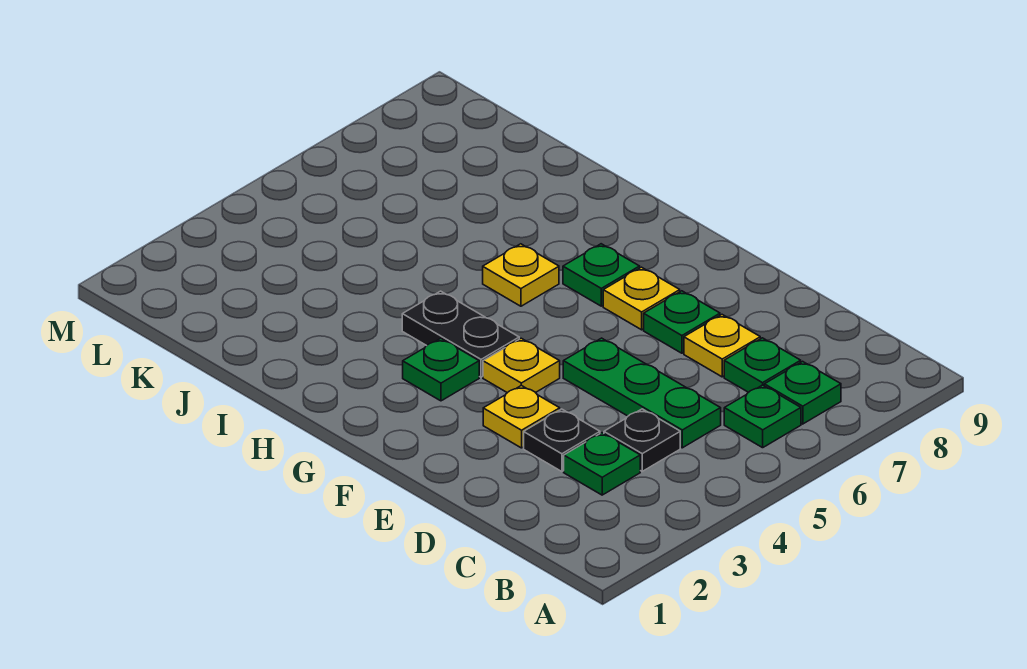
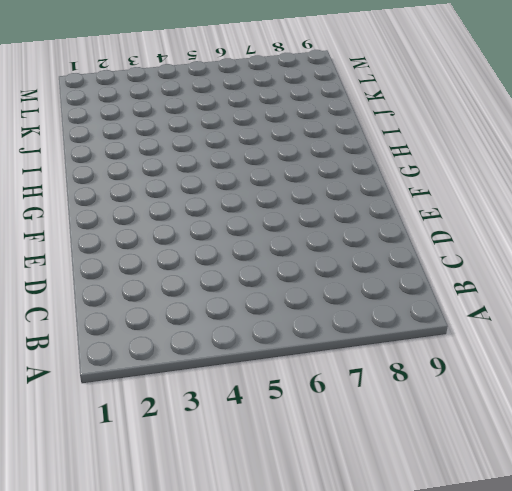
none -> green plate B6 level 1
none -> green plate B7 level 1
none -> green plate C3 level 1

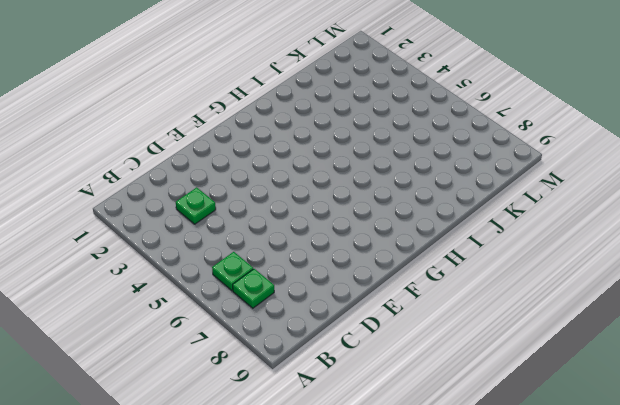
none -> black plate C4 level 1
none -> green plate C5:E5 level 1
none -> green plate C7 level 1

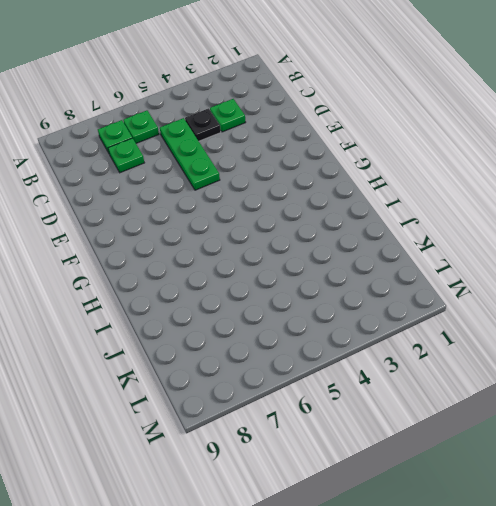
none -> black plate D3 level 1
none -> yellow plate D7 level 1
none -> yellow plate E3 level 1

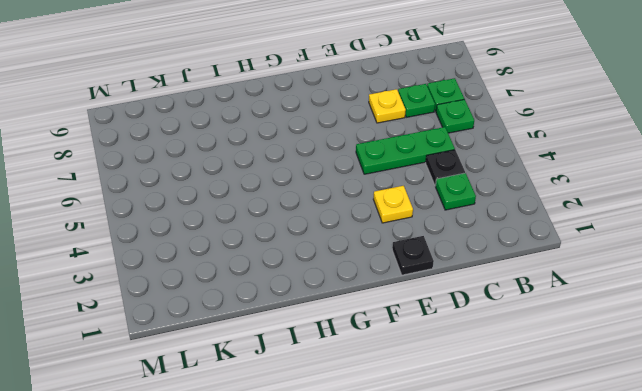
black plate E1 level 1 -> black plate D3 level 1
none -> green plate E7 level 1
none -> yellow plate F4 level 1
none -> yellow plate F7 level 1

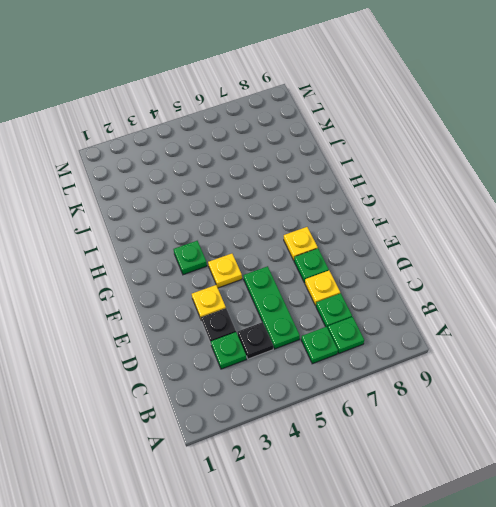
none -> black plate G4:H4 level 1
none -> green plate G7 level 1
none -> yellow plate H6 level 1

